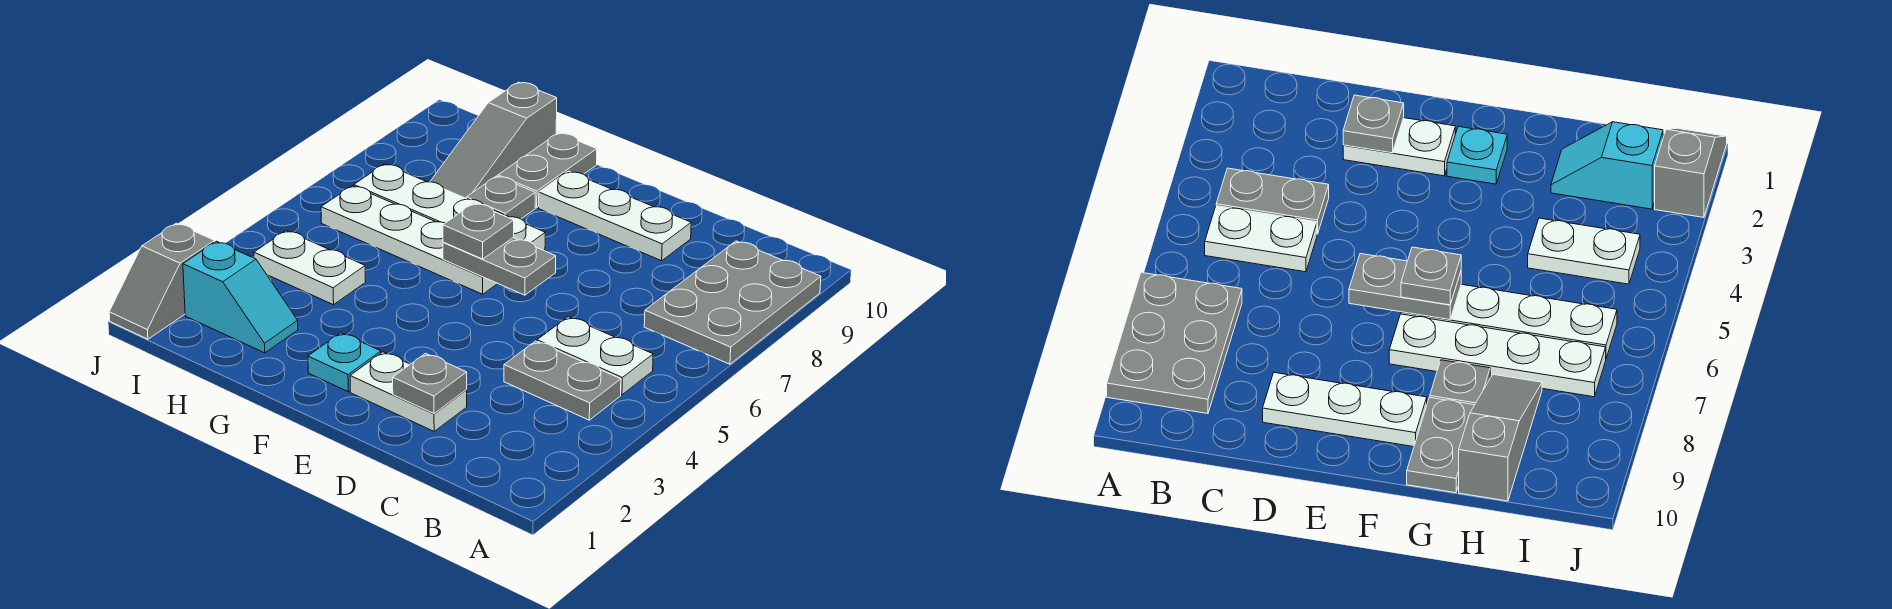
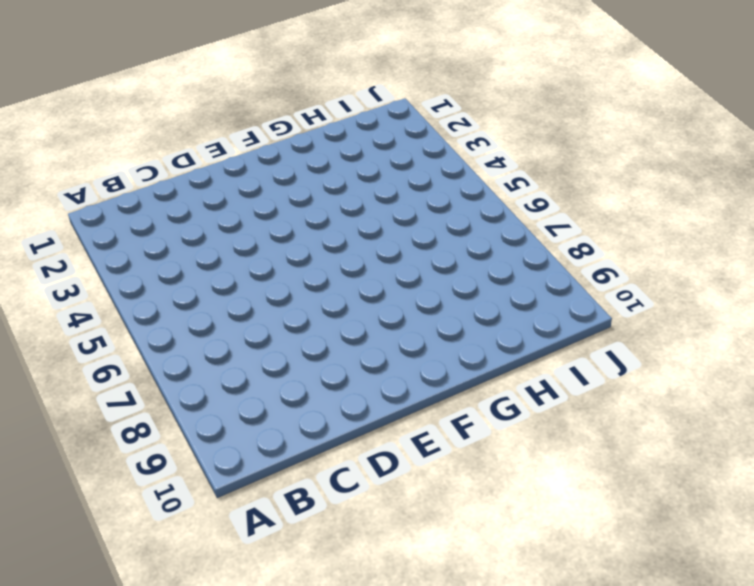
none -> grey plate A7:B9 level 1
none -> grey plate B4:C4 level 1
none -> white plate B5:C5 level 1

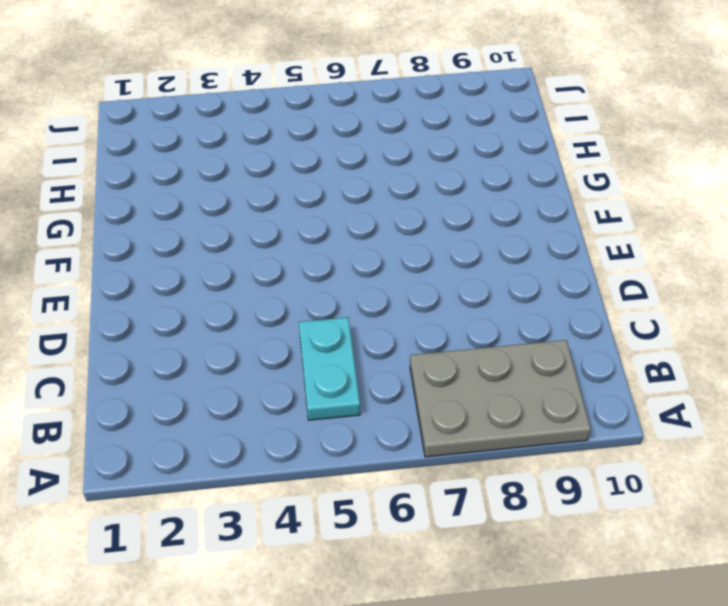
cyan plate B5:C5 level 1 -> white plate B5:C5 level 1
none -> grey plate B4:C4 level 1
none -> white plate D2:E2 level 1
none -> white plate D9:F9 level 1

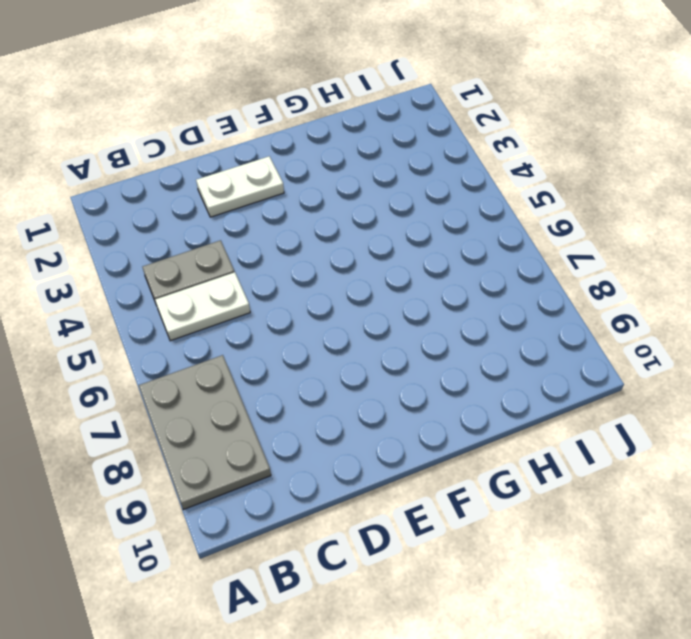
none -> white plate D9:F9 level 1
none -> cyan plate F2 level 1
none -> white plate F6:I6 level 1

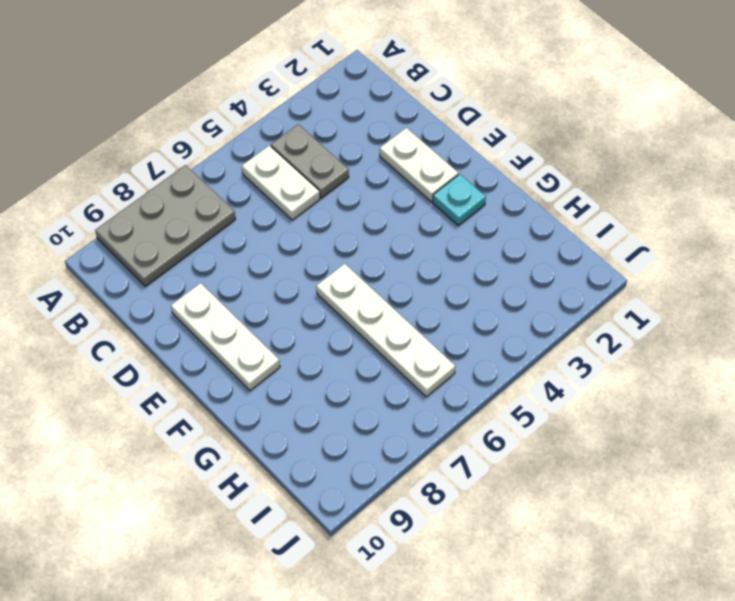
none -> white plate F7:I7 level 1
none -> grey plate G8 level 1
none -> grey plate G9:G10 level 1

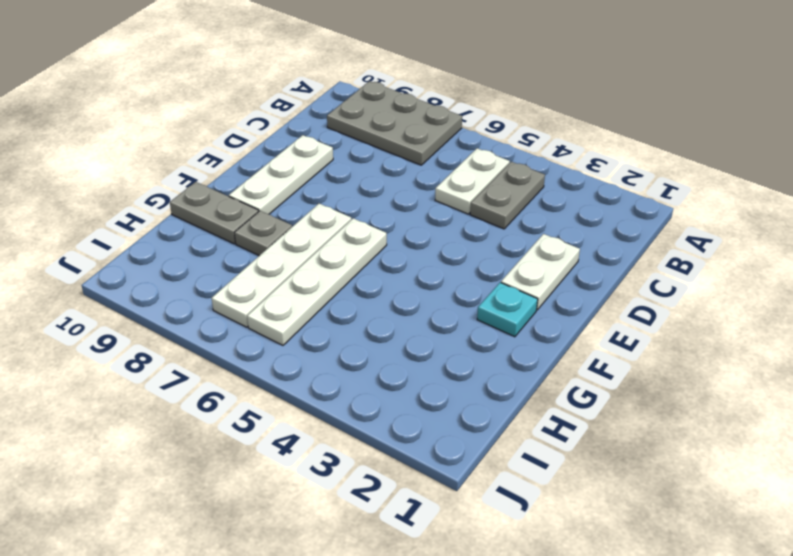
none -> cyan slope H2:I2 level 1 top I
none -> white plate H4:I4 level 1
none -> grey slope H8:H10 level 1 top 10

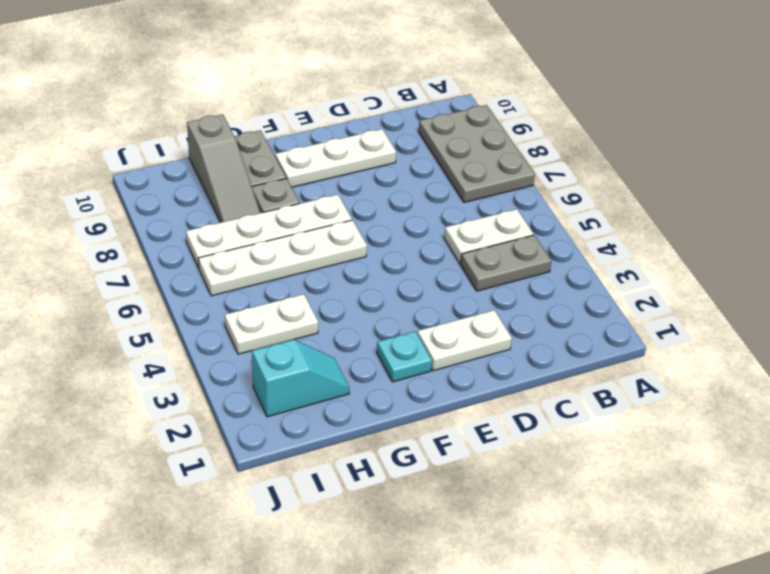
none -> grey slope J1:J2 level 1 top 2
none -> grey plate D2 level 2
none -> grey plate E6:F6 level 2

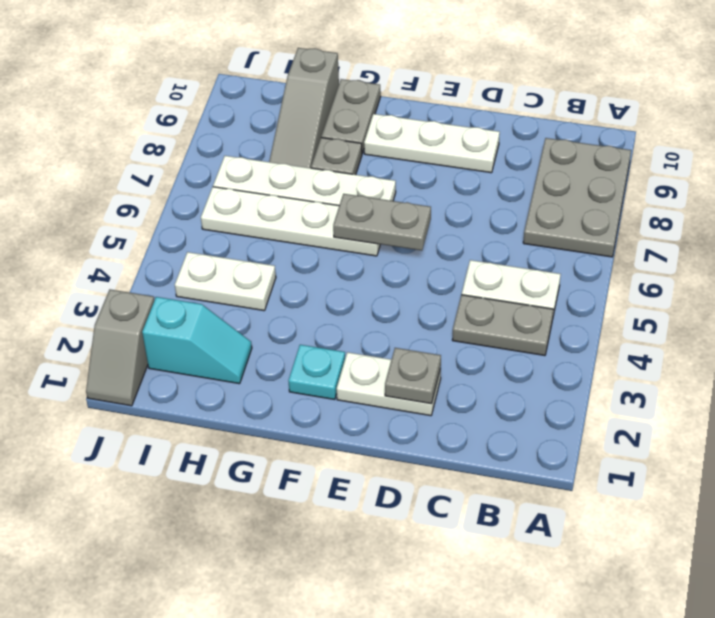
none -> grey plate F6 level 3

